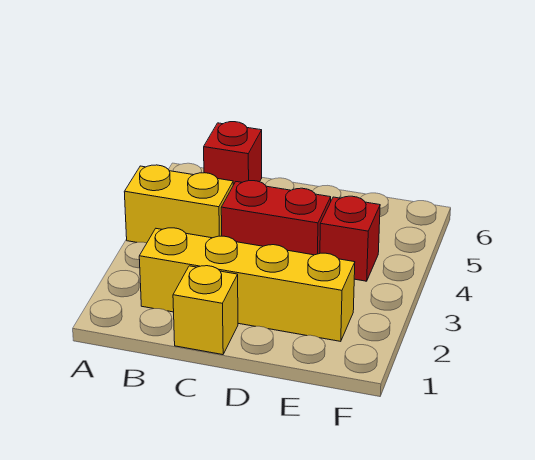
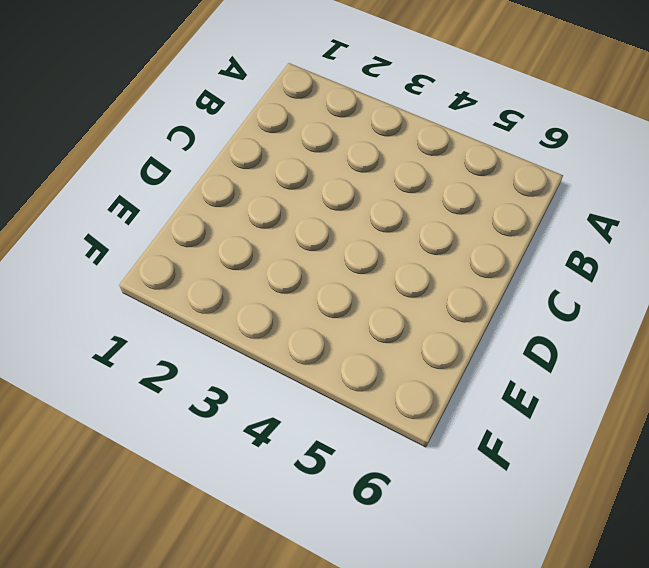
none -> yellow brick A4:B4 level 1
none -> yellow brick B2:E2 level 1

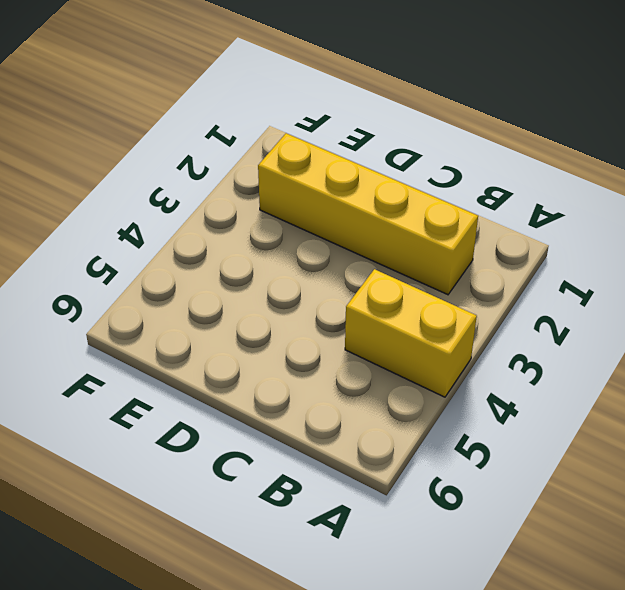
none -> red brick B6 level 1
none -> yellow brick C1 level 1

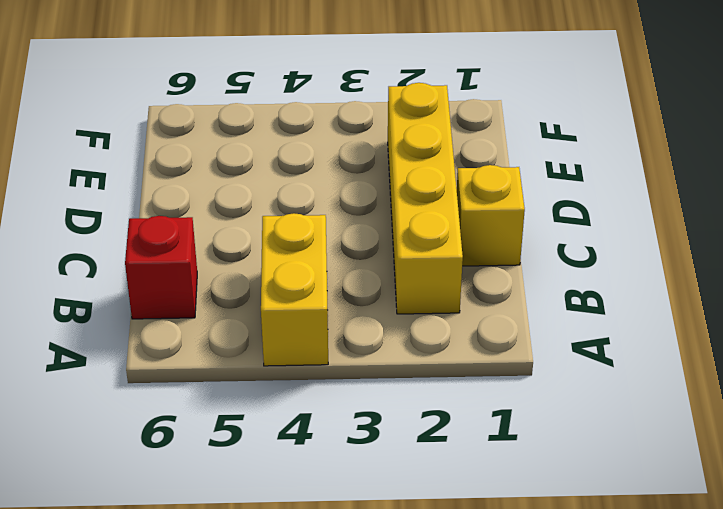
none -> red brick C4:D4 level 1
none -> red brick E4 level 1

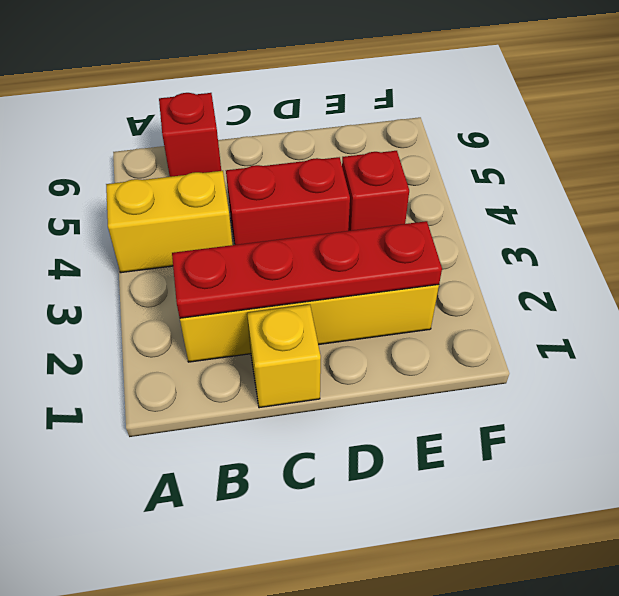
red plate B2:E2 level 2 -> none

